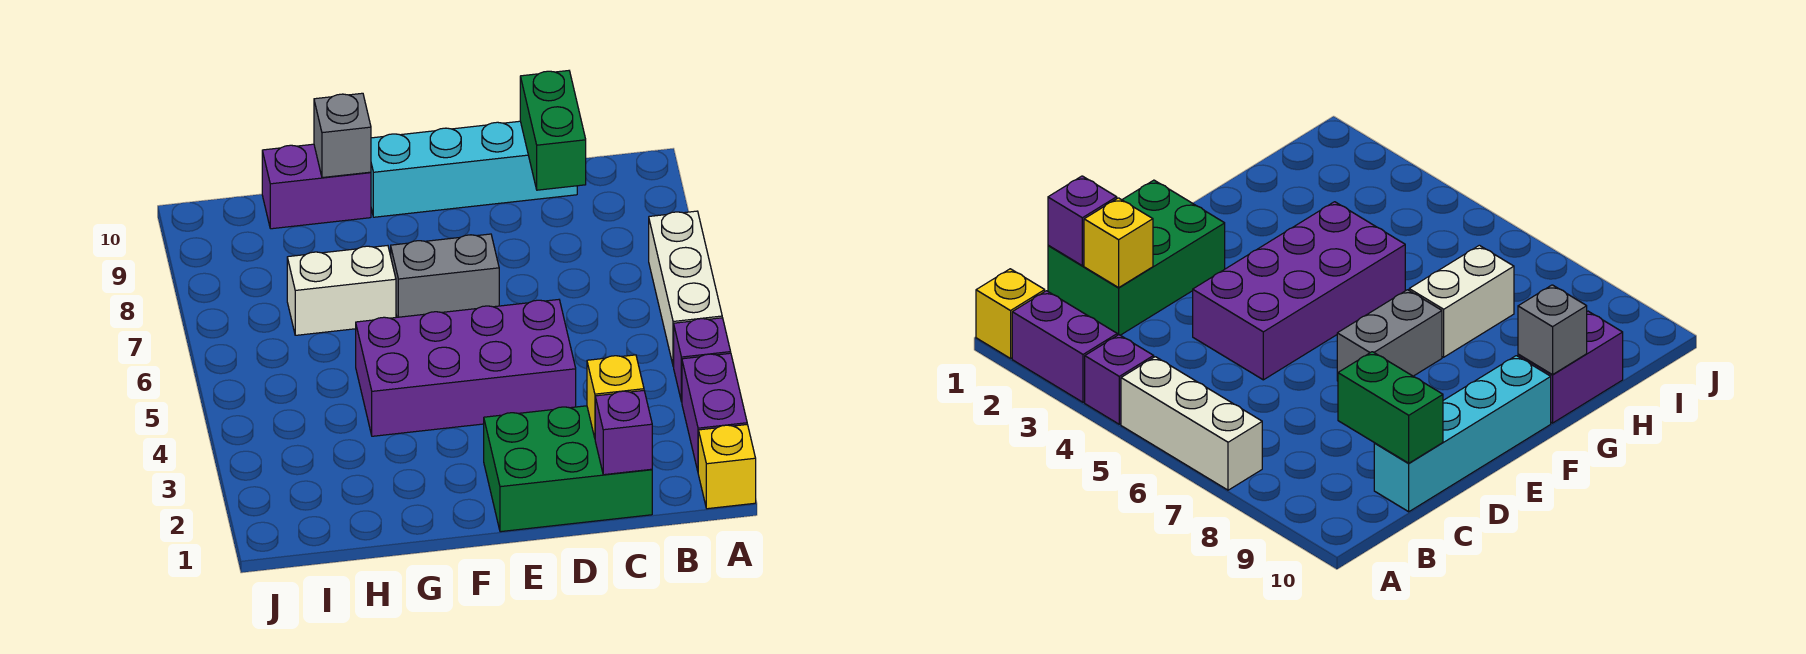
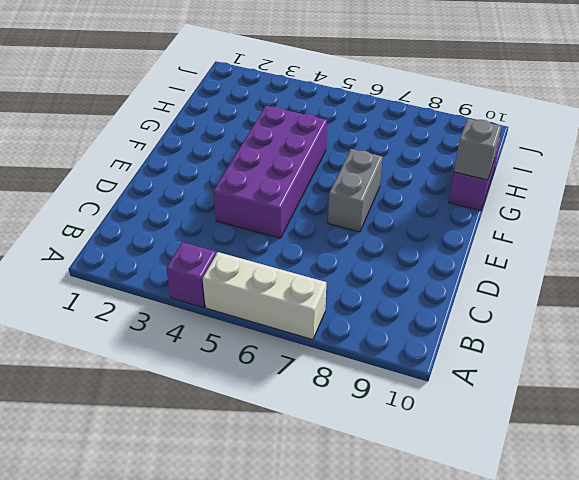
none -> yellow brick A1 level 1
none -> purple brick A2:A3 level 1
none -> green brick C1:E2 level 1

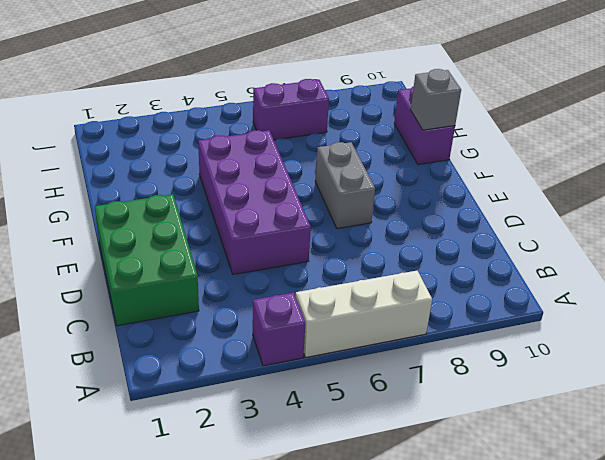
purple brick I6:I7 level 1 -> purple brick A2:A3 level 1
none -> yellow brick A1 level 1
none -> cyan brick C10:F10 level 1
none -> white brick G7:H7 level 1

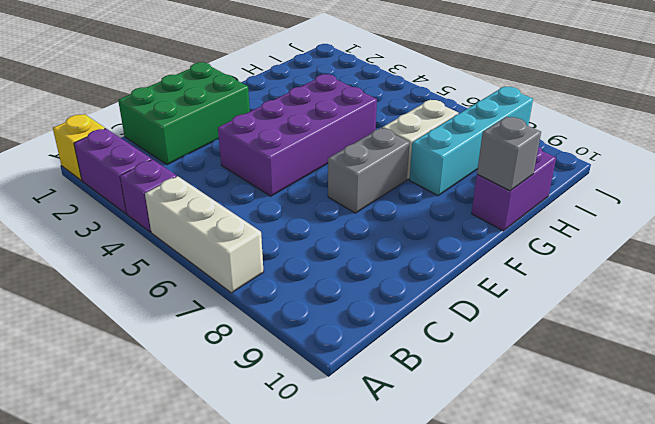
cyan brick G8:J8 level 1 -> cyan brick C10:F10 level 1
none -> purple brick C1 level 2
none -> yellow brick C2 level 2
none -> green brick C9:C10 level 2

